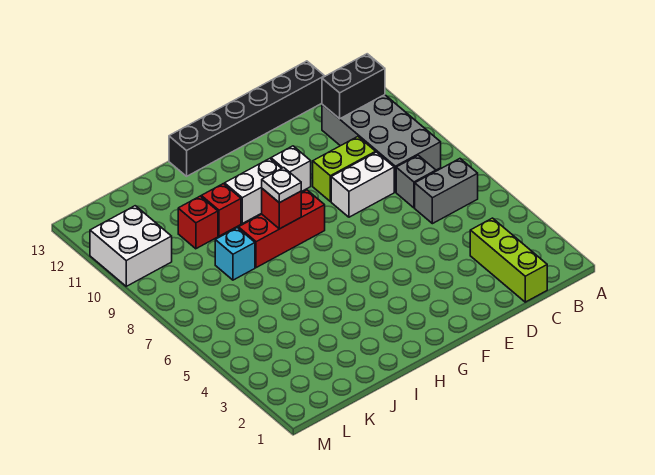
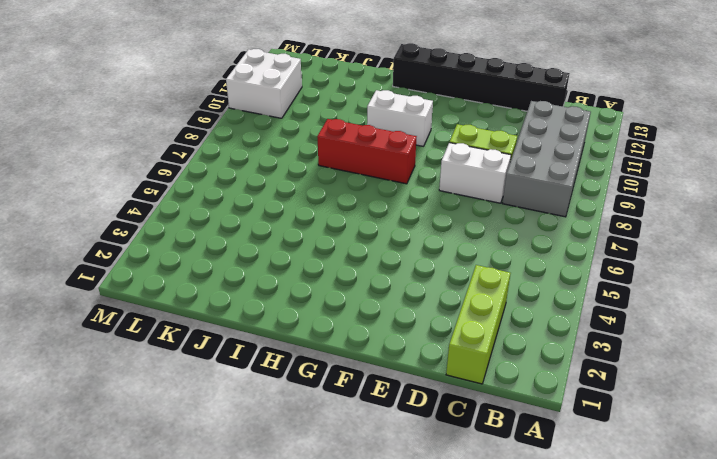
none -> grey brick B6:C6 level 1
none -> grey brick C7 level 1
none -> white brick F10 level 1

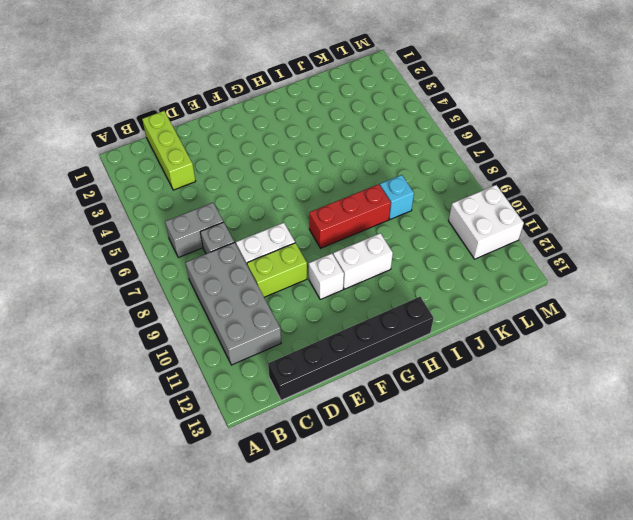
none -> red brick I10 level 1
none -> red brick J10 level 1
none -> black brick B11:C11 level 2

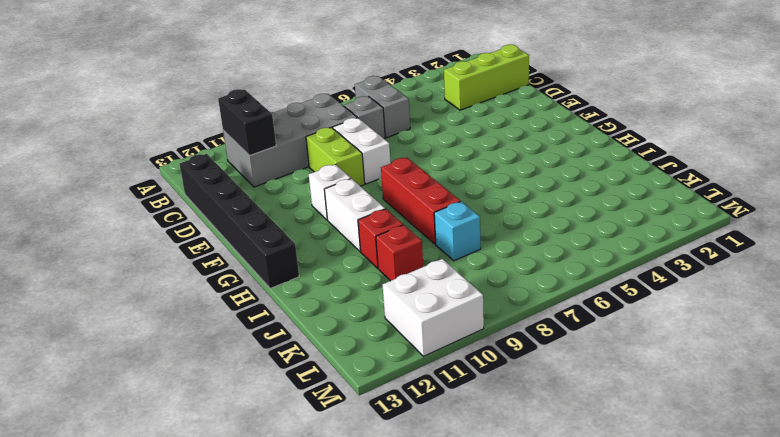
none -> red brick H8 level 2
none -> white plate H8 level 3

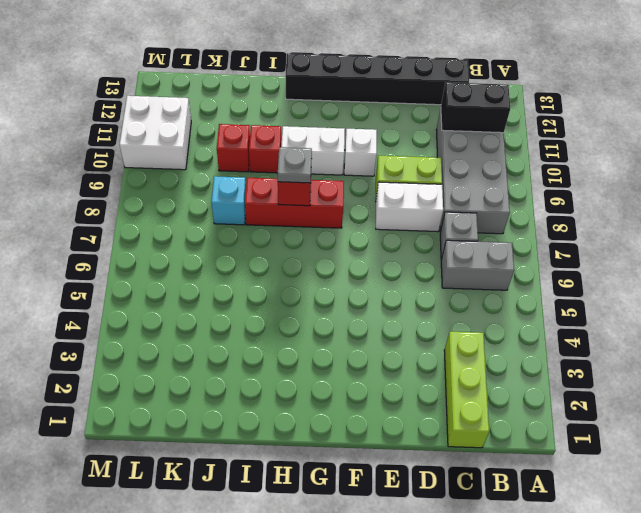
grey plate H8 level 3 -> white plate H8 level 3

